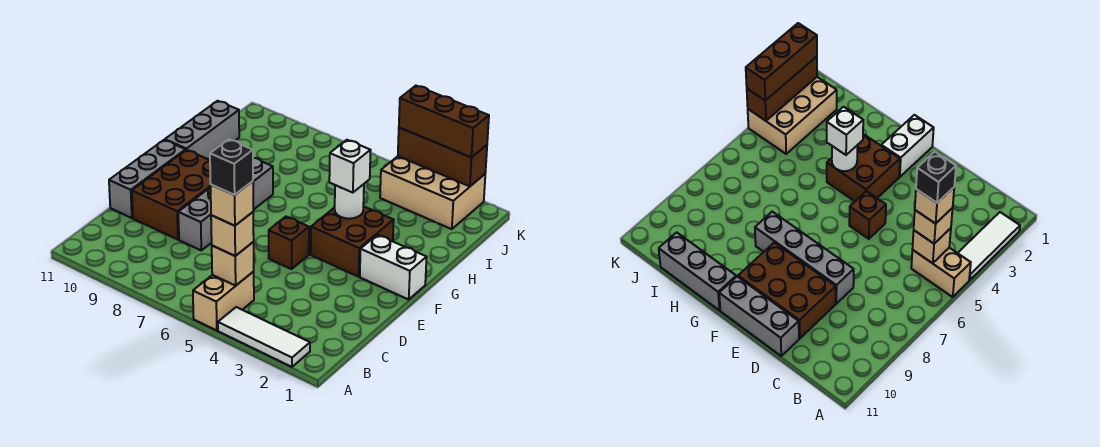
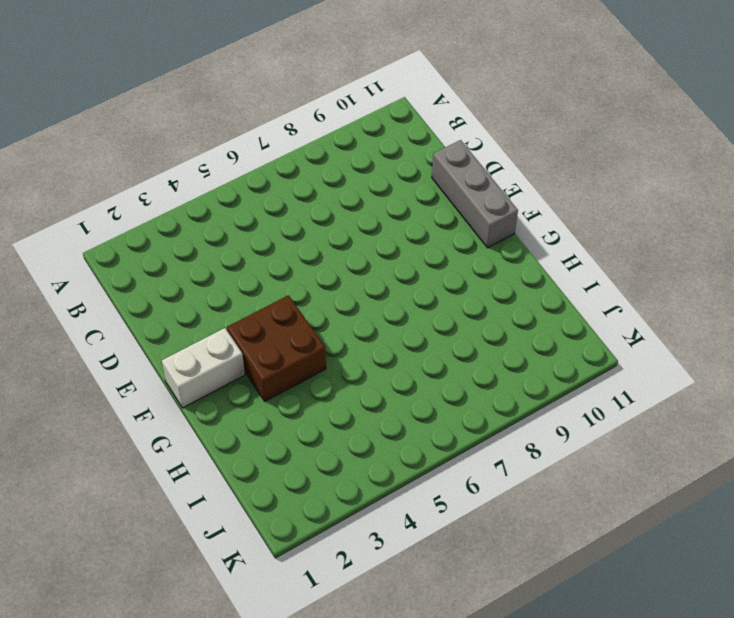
none -> white tile A2:A4 level 1
none -> tan brick A5:B5 level 1
none -> grey brick D8:G8 level 1

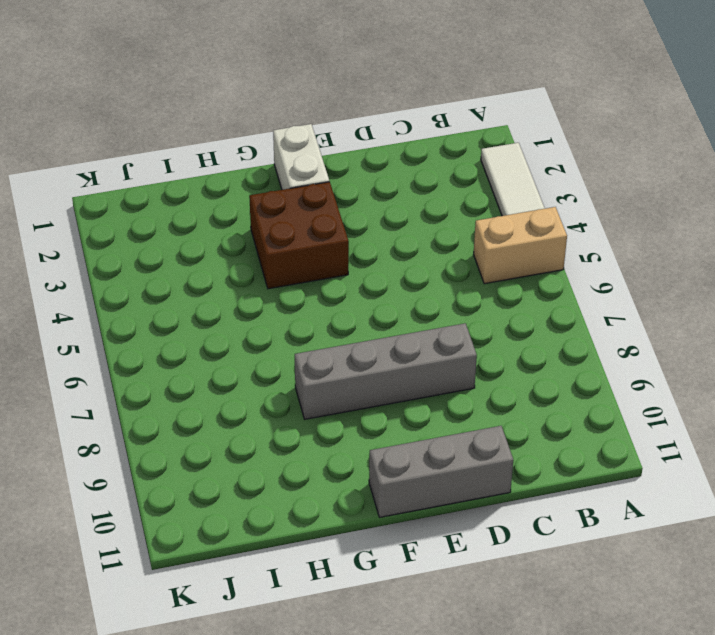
none -> brown brick D9:F10 level 1
none -> brown brick E5 level 1
none -> grey brick G11:I11 level 1

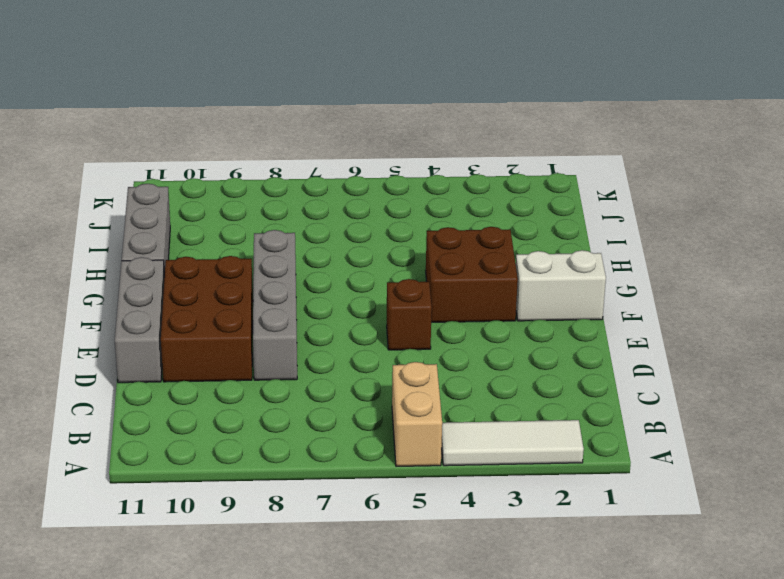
none -> tan brick J2:K4 level 1
none -> tan brick B5 level 2
none -> white round brick G4 level 2

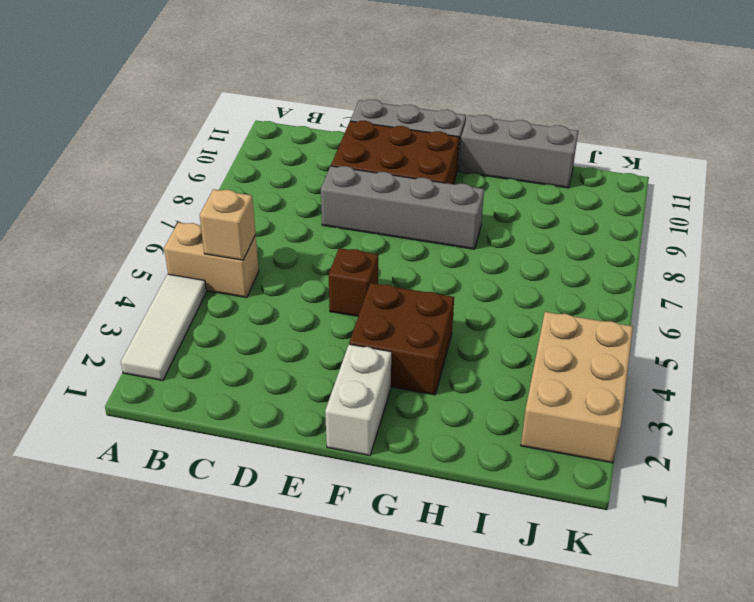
none -> white round brick G4 level 2
none -> brown brick K2:K4 level 2
none -> tan brick B5 level 3

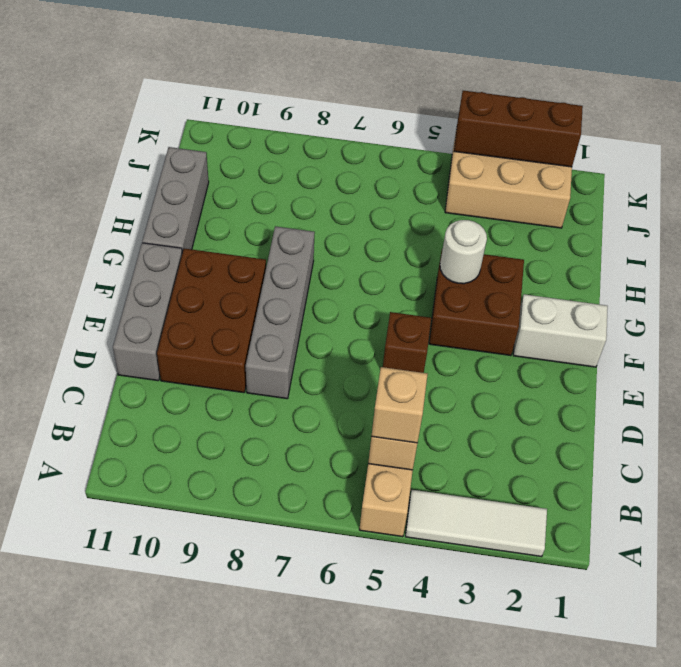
none -> white brick G4 level 3
none -> brown brick K2:K4 level 3
none -> tan brick B5 level 4

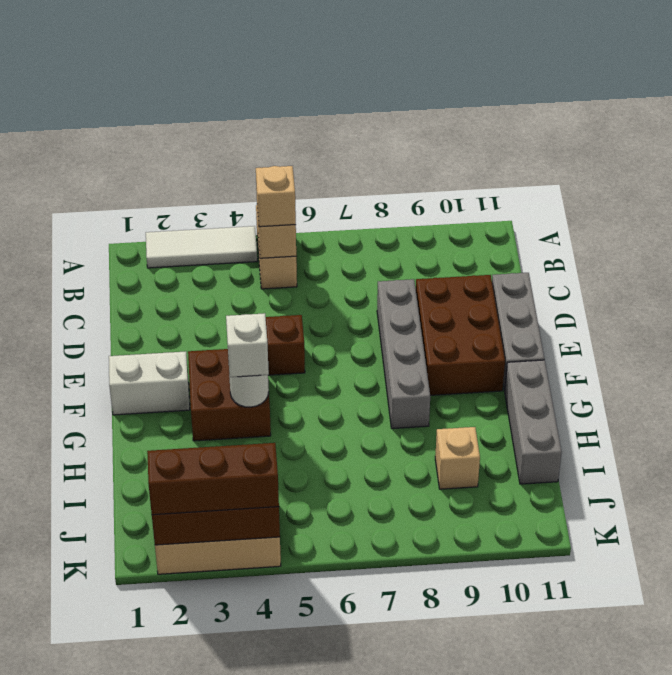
tan brick I9 level 1 -> tan brick B5 level 4
none -> black brick B5 level 5

